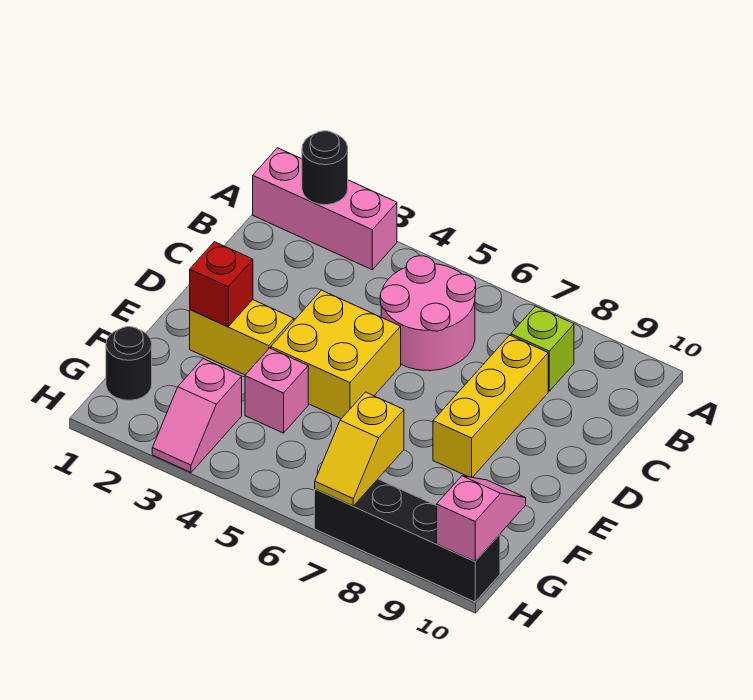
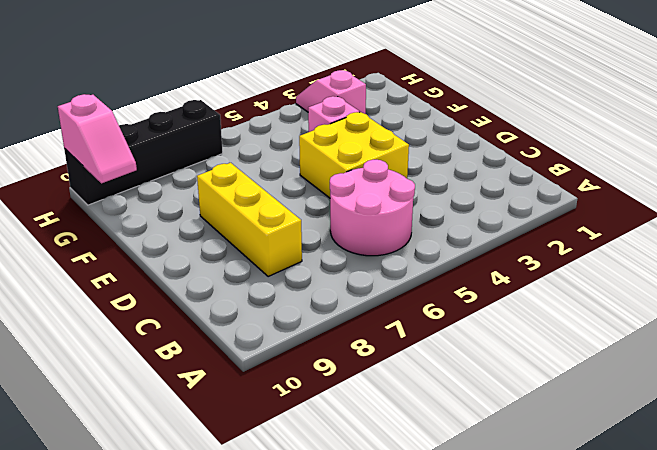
none -> pink brick A1:A3 level 1
none -> lime brick B8 level 1
none -> yellow brick E2:E3 level 1

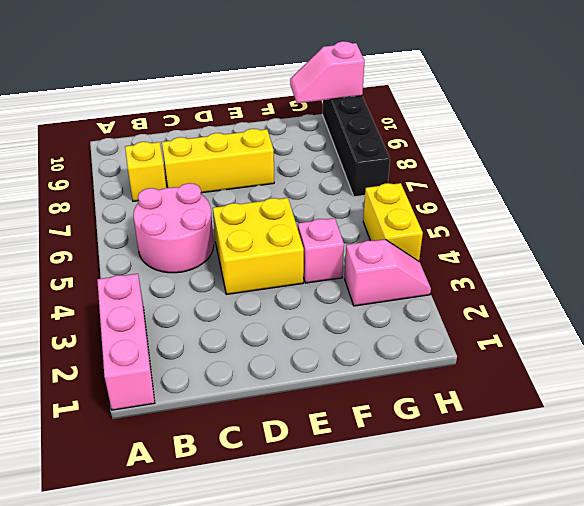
yellow brick B8 level 1 -> lime brick B8 level 1
yellow brick H4:H5 level 1 -> yellow brick E2:E3 level 1
none -> black round brick G1 level 1
none -> black round brick A2 level 2
none -> red brick E2 level 2

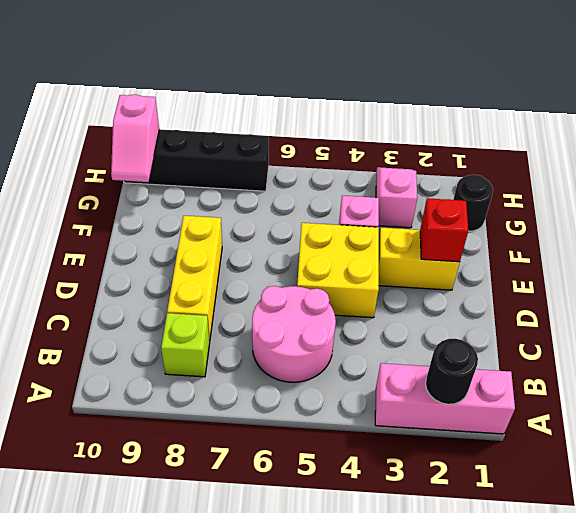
none -> yellow slope G7:H7 level 2 top G

